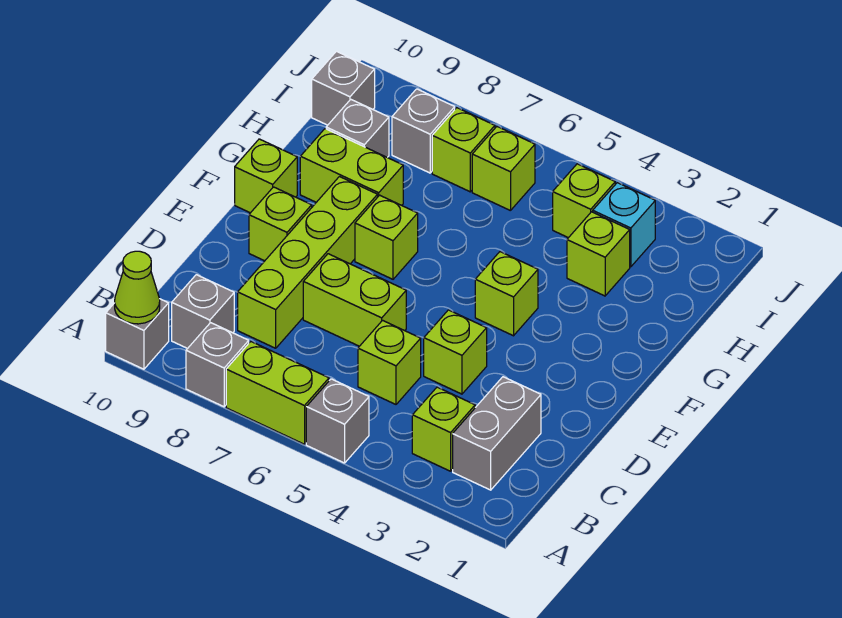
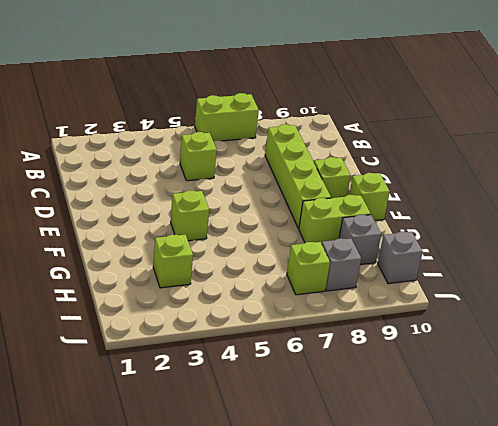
none -> grey brick A5 level 1
none -> grey brick A8 level 1
none -> grey brick A10 level 1

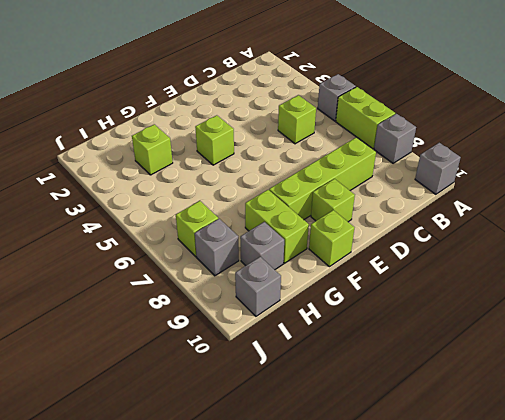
none -> grey brick B2:C2 level 1
none -> lime brick B3 level 1
none -> grey brick B9 level 1

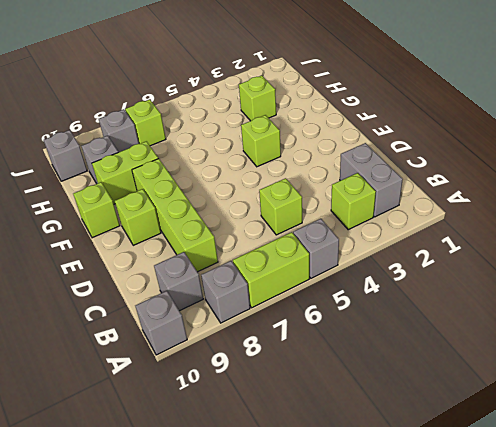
none -> lime brick D4 level 1
none -> lime brick D6:D7 level 1
none -> lime brick F7 level 1

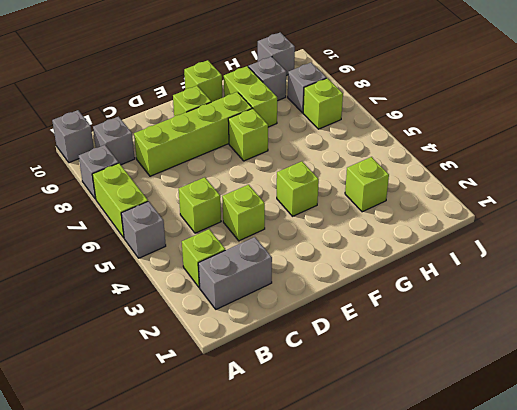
none -> lime brick D6:D7 level 1
none -> cyan brick I3 level 1
none -> lime brick I4 level 1

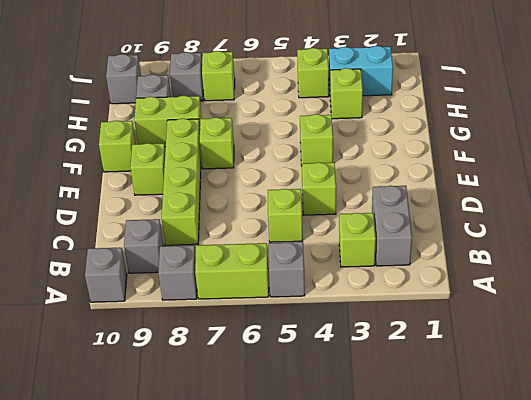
cyan brick I2:I3 level 1 -> cyan brick I3 level 1
none -> lime brick D6:D7 level 1
none -> lime brick I6 level 1
none -> lime cone A10 level 2

